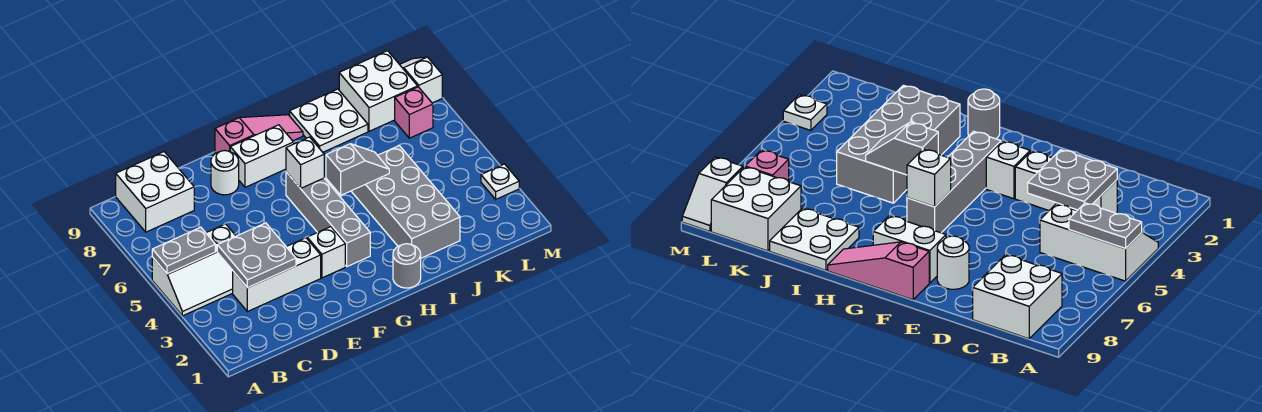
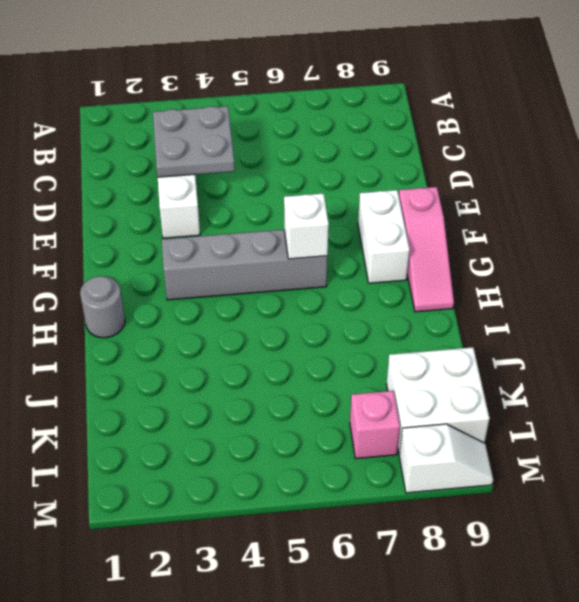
none -> white slope A4:C5 level 1 top 5
none -> white brick B8:C9 level 1
none -> white round brick E8 level 1

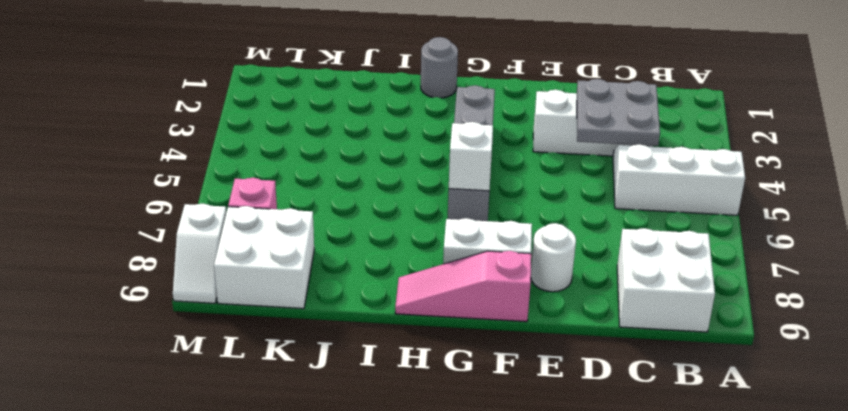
none -> white brick F3 level 1
none -> grey brick I2:J5 level 1
none -> white plate I8:J9 level 1

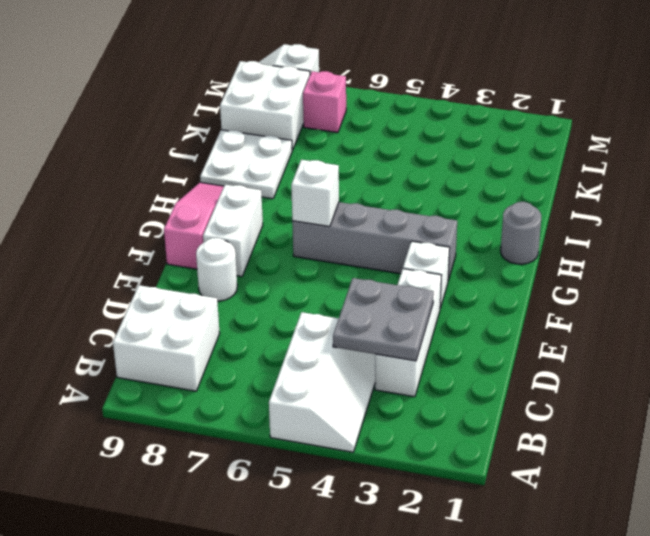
none -> grey brick I2:J5 level 1
none -> white plate M3 level 1
none -> grey plate A5:B5 level 2

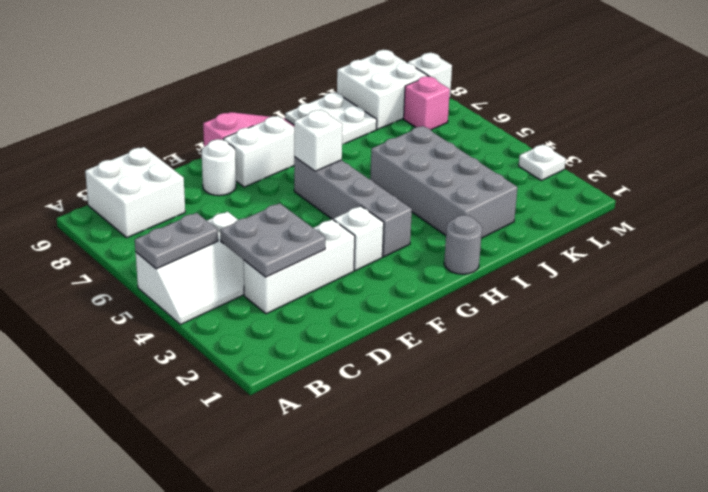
none -> grey slope H5:I5 level 2 top H

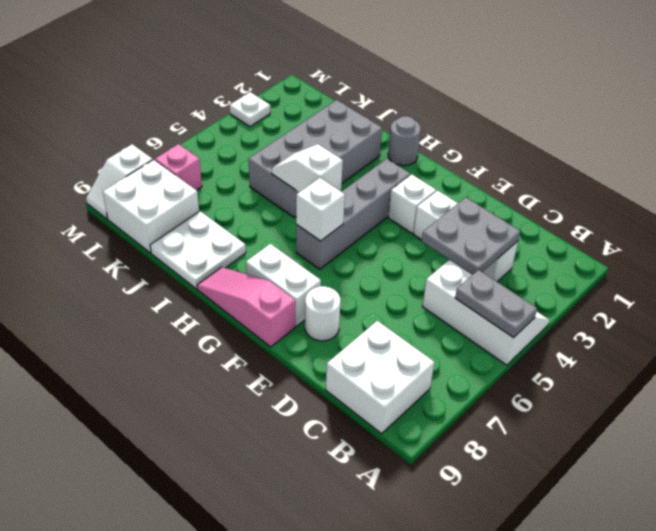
white slope H5:I5 level 2 top H -> grey slope H5:I5 level 2 top H

